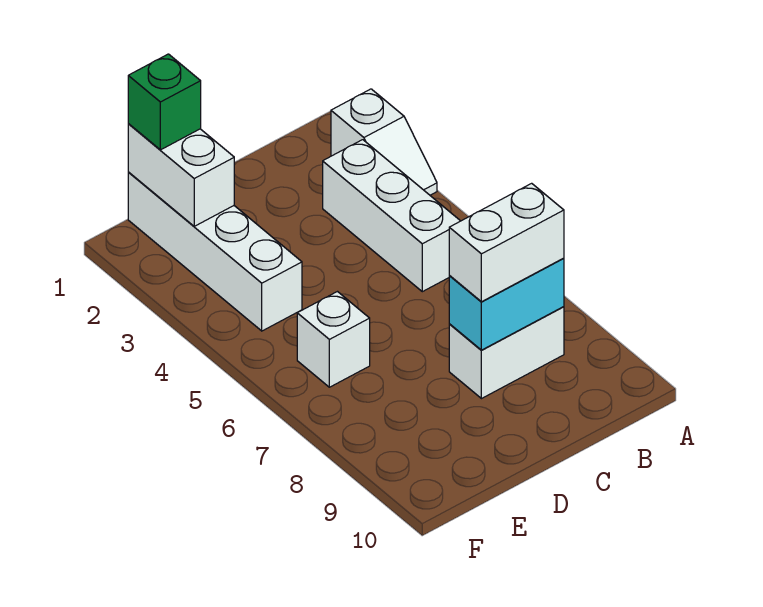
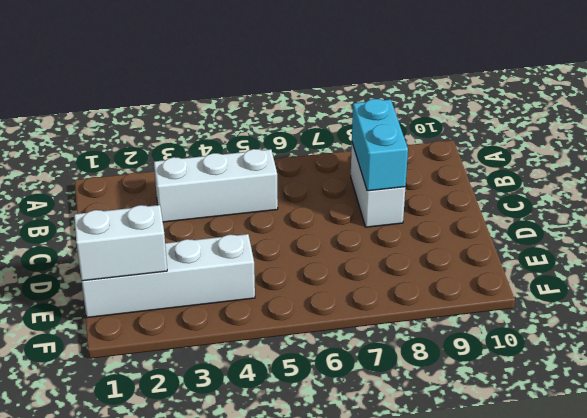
none -> white slope A2:A3 level 1 top 2
none -> white brick E6 level 1

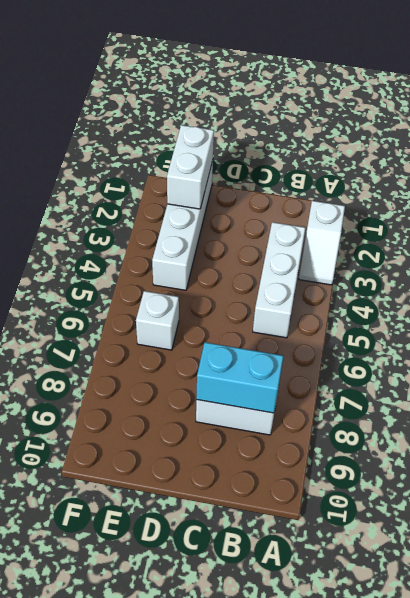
none -> white brick B8:C8 level 3
none -> green brick E1 level 3

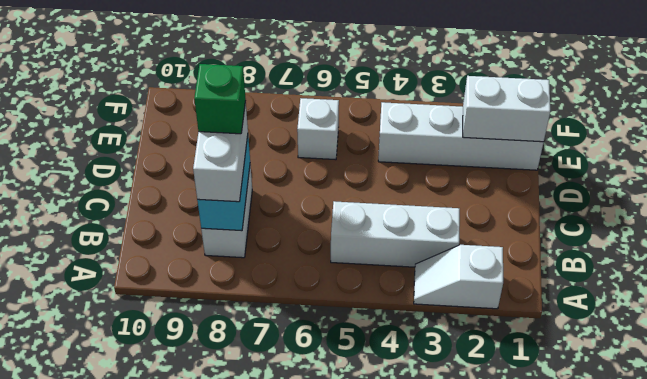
green brick C8 level 4 -> green brick E1 level 3

